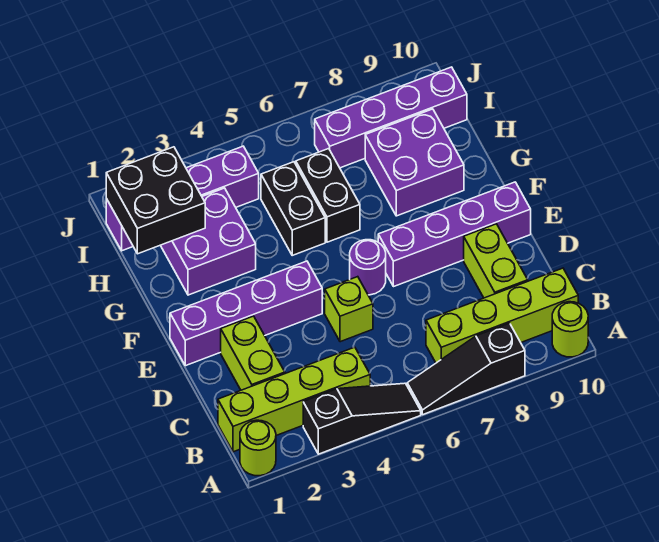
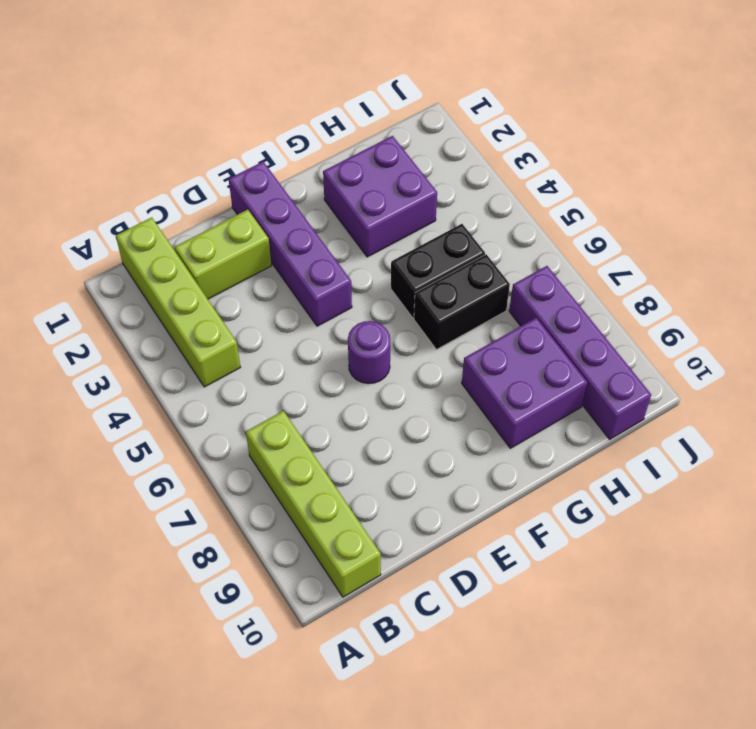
none -> lime round brick A1 level 1
none -> black slope A3:A5 level 1 top 3
none -> black slope A6:A8 level 1 top 8

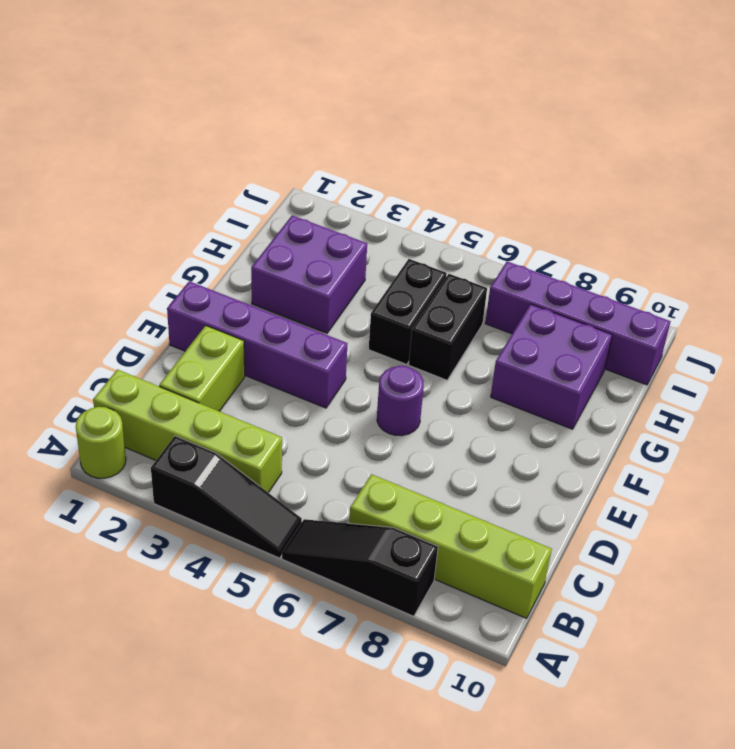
none -> lime round brick A10 level 1
none -> lime brick C9:D9 level 1
none -> lime brick D5 level 1

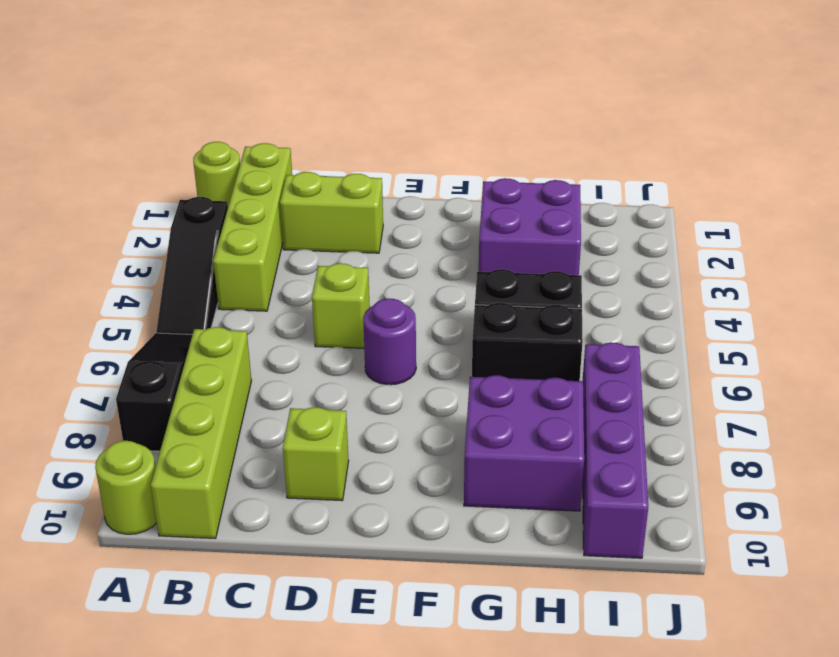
lime brick D9 level 1 -> lime brick C9:D9 level 1
none -> purple brick E1:E4 level 1
none -> purple brick E7:E10 level 1
none -> purple brick I1:I4 level 1

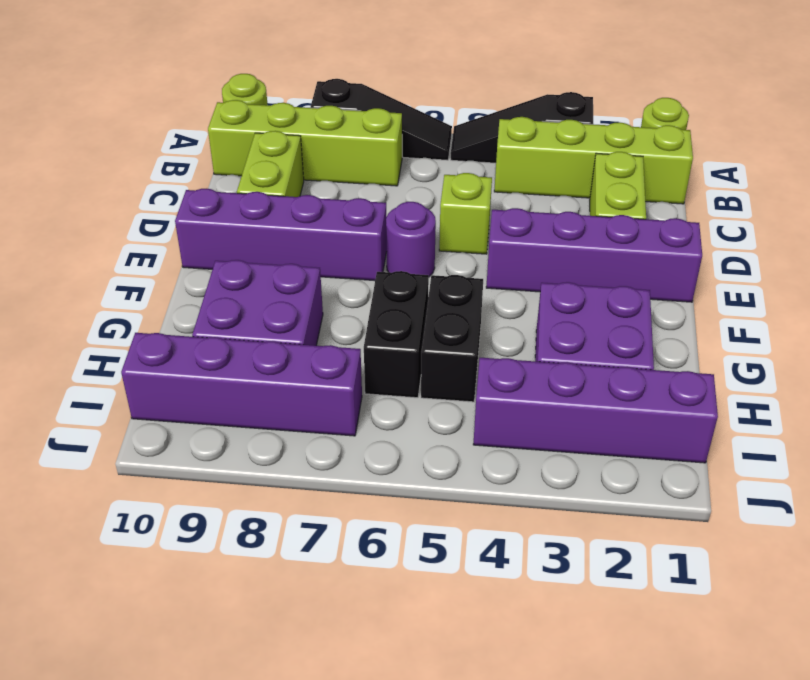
none -> black brick H1:I2 level 2

